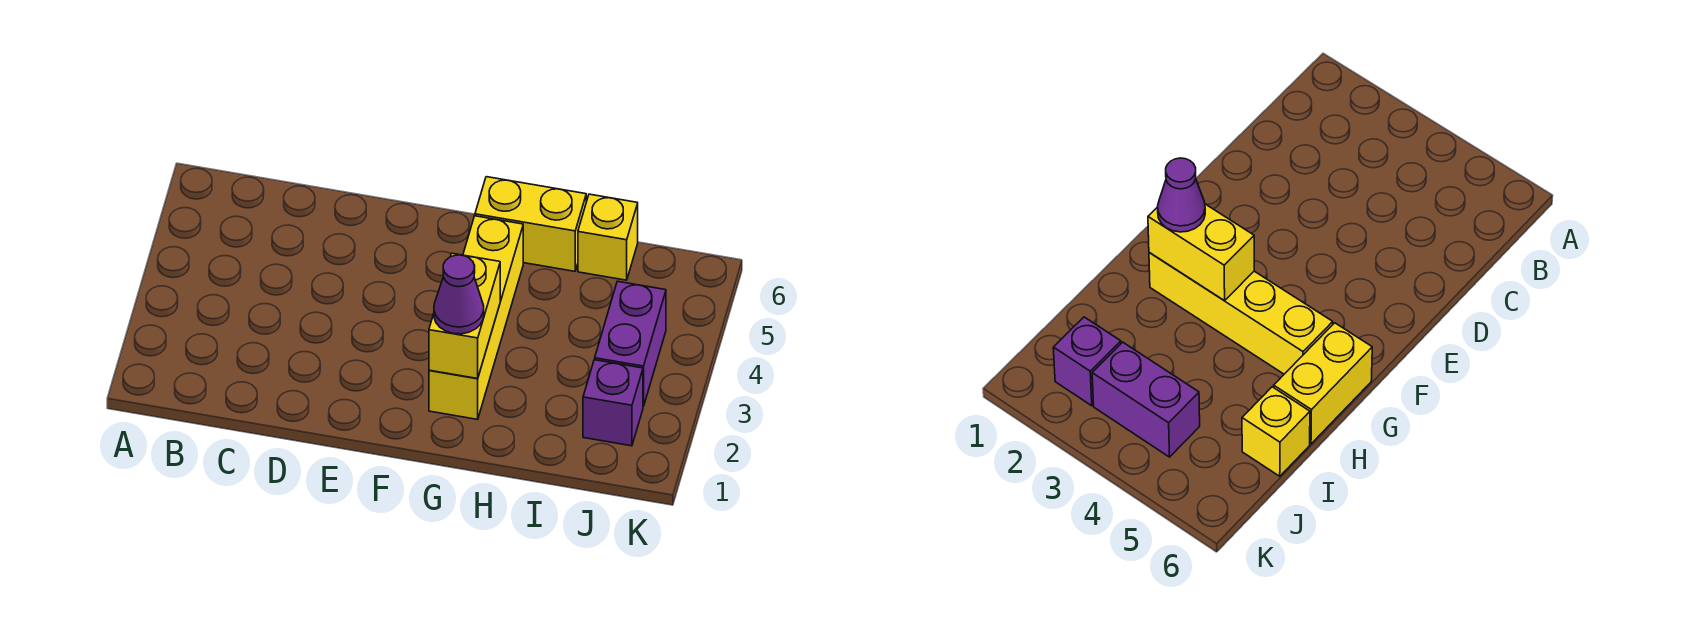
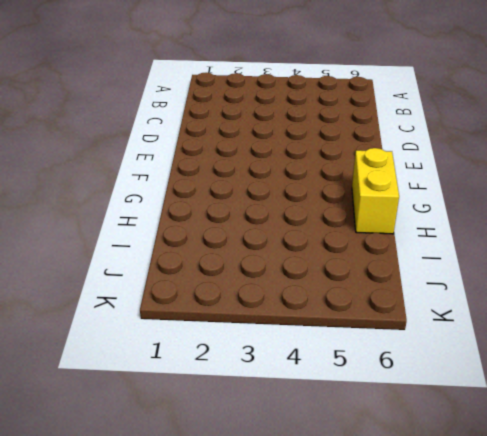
none -> yellow brick G2:G5 level 1
none -> yellow brick I6 level 1

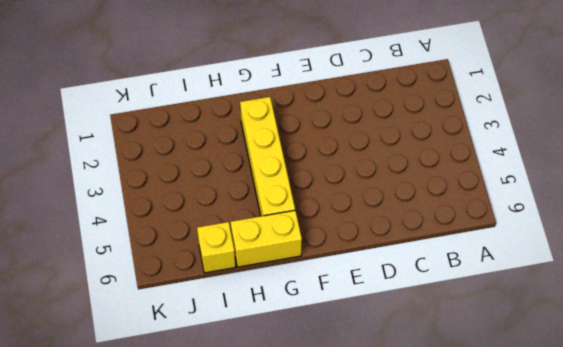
none -> purple brick J2 level 1
none -> purple brick J3:J4 level 1

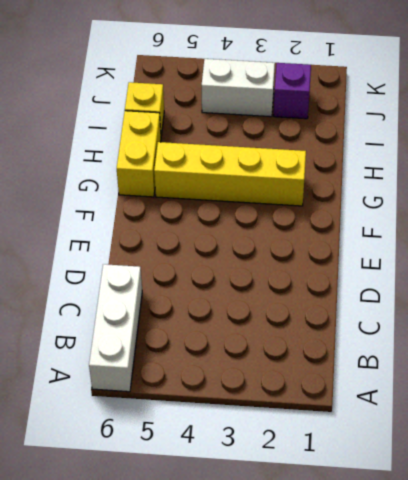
white brick A6:C6 level 1 -> none
white brick J3:J4 level 1 -> purple brick J3:J4 level 1
none -> yellow brick G2:G3 level 2
none -> purple cone G2 level 3

